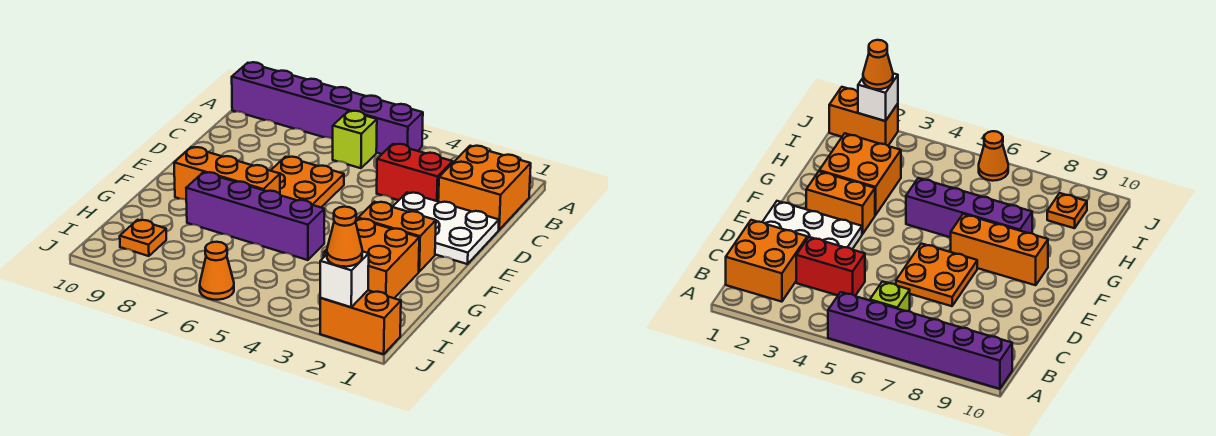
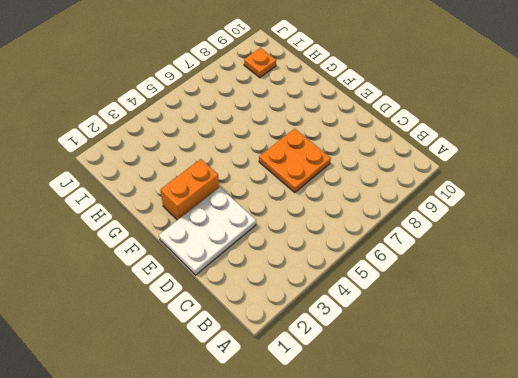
none -> purple brick A5:A10 level 1
none -> orange brick B1:C2 level 1
none -> lime brick B6 level 1

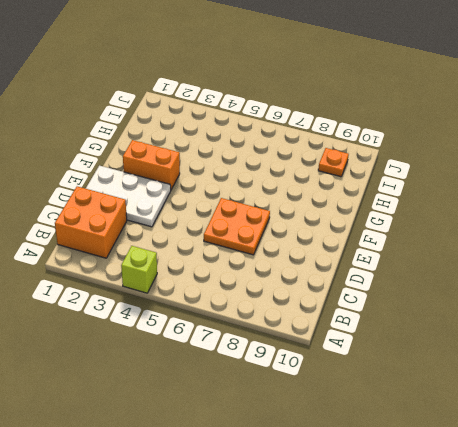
lime brick A4 level 1 -> lime brick B6 level 1
none -> purple brick A5:A10 level 1
none -> red brick C3:C4 level 1
none -> orange brick F7:F9 level 1

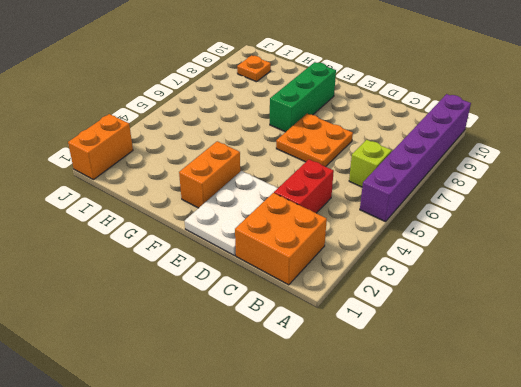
green brick F7:F9 level 1 -> orange brick F7:F9 level 1
none -> orange brick G2:H3 level 1
none -> purple brick G5:G8 level 1
none -> orange cone J6 level 1

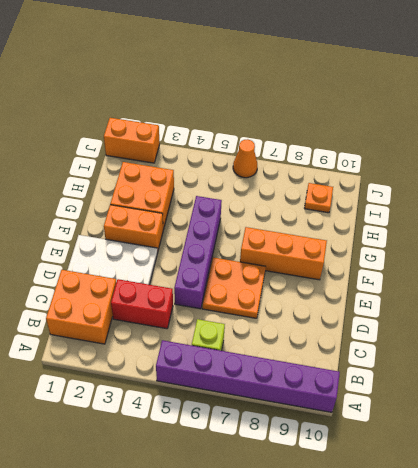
purple brick D5:G5 level 1 -> purple brick G5:G8 level 1
none -> white brick J2 level 2
none -> orange cone J2 level 3

